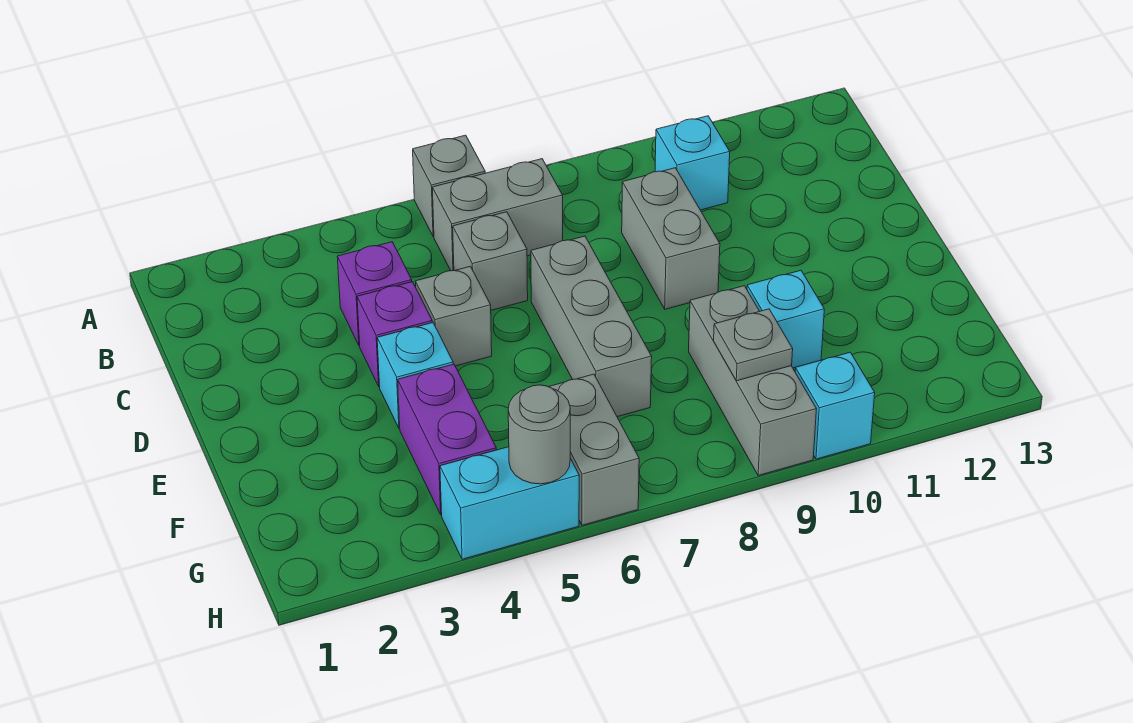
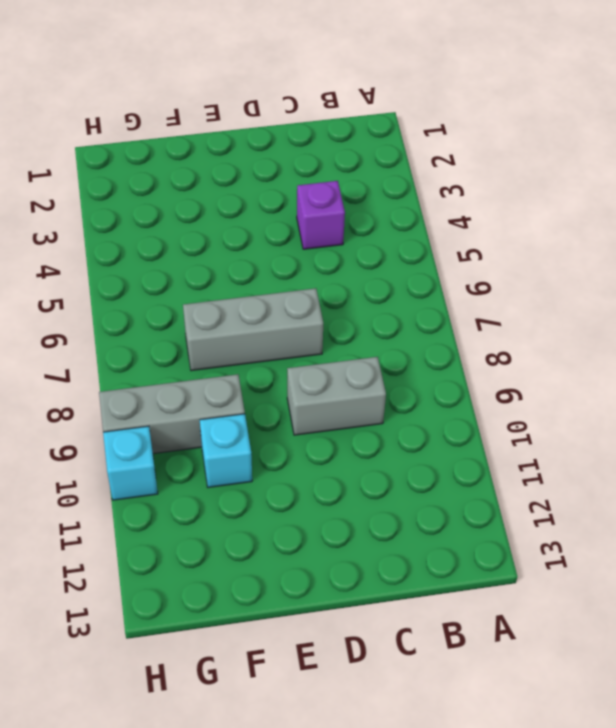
none -> grey brick A6 level 1
none -> grey brick B6:B7 level 1
none -> cyan brick B10 level 1

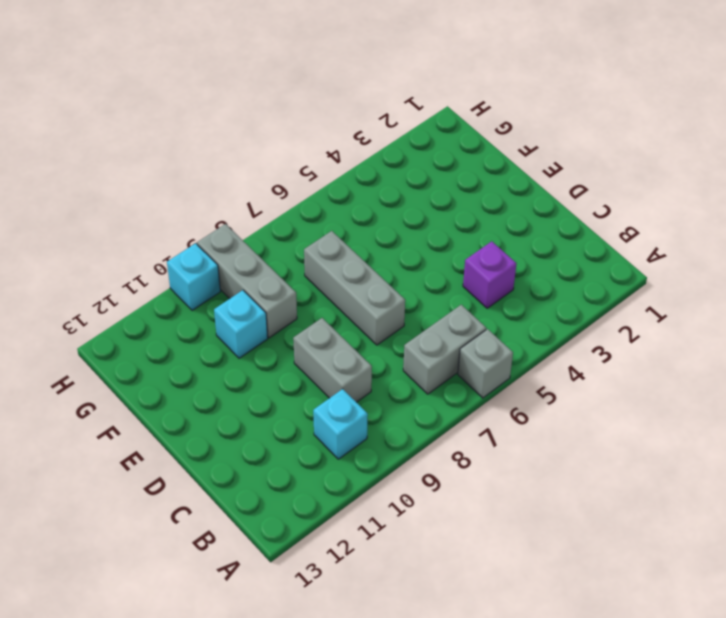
none -> grey brick C6 level 1
none -> purple brick D4 level 1
none -> grey brick D5 level 1

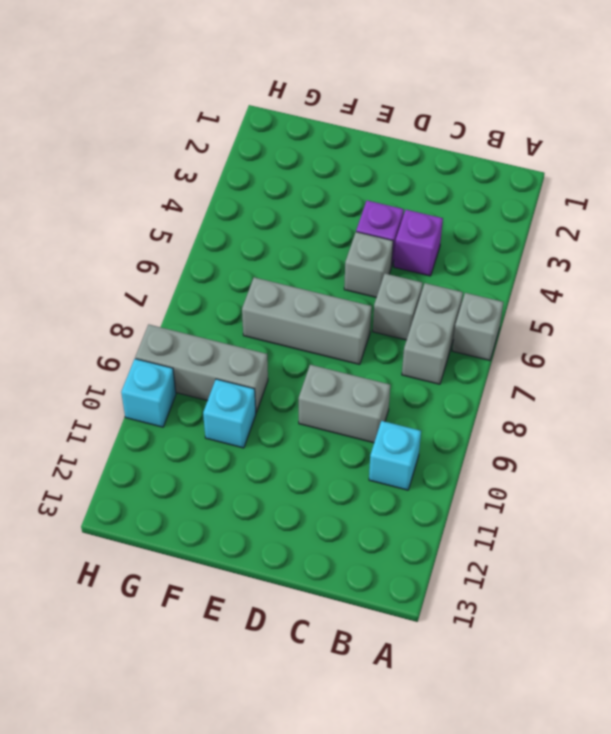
none -> cyan brick E4 level 1
none -> purple brick F4:G4 level 1
none -> grey brick G6:H6 level 1

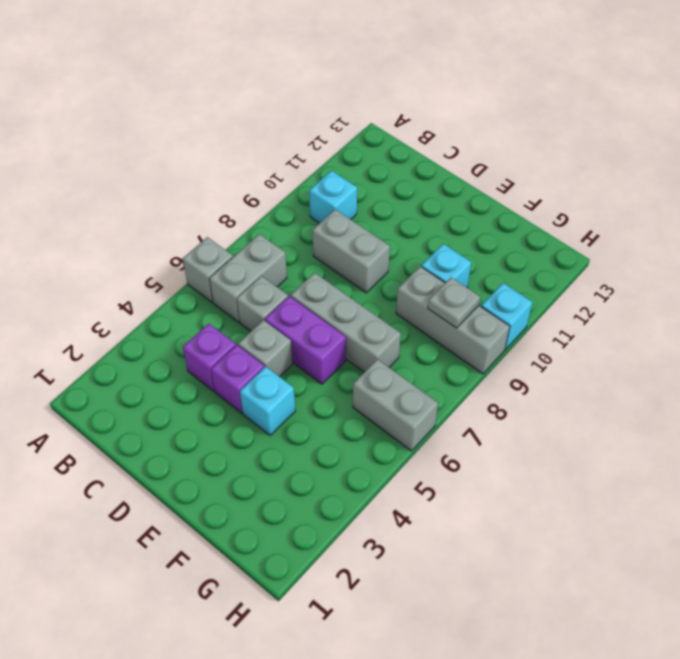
purple brick D6:E6 level 1 -> purple brick F4:G4 level 1
none -> cyan brick H4:H5 level 1
none -> grey round brick H5 level 2

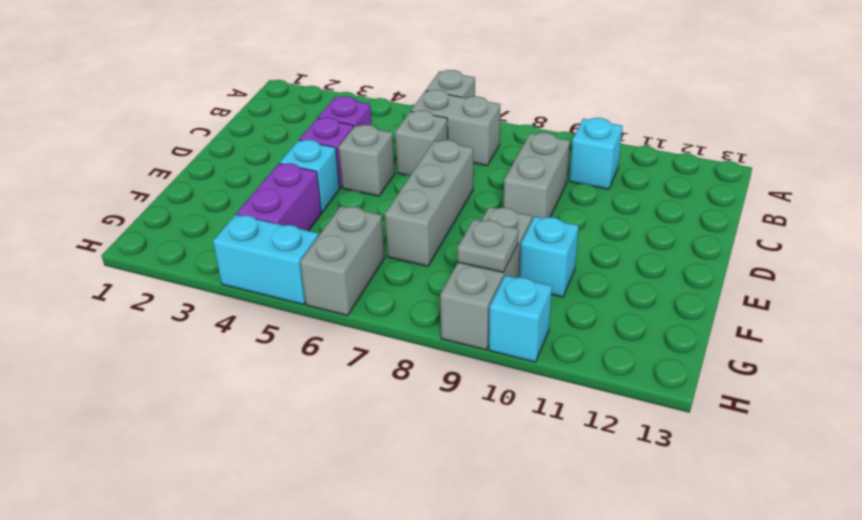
none -> grey round brick H5 level 2

